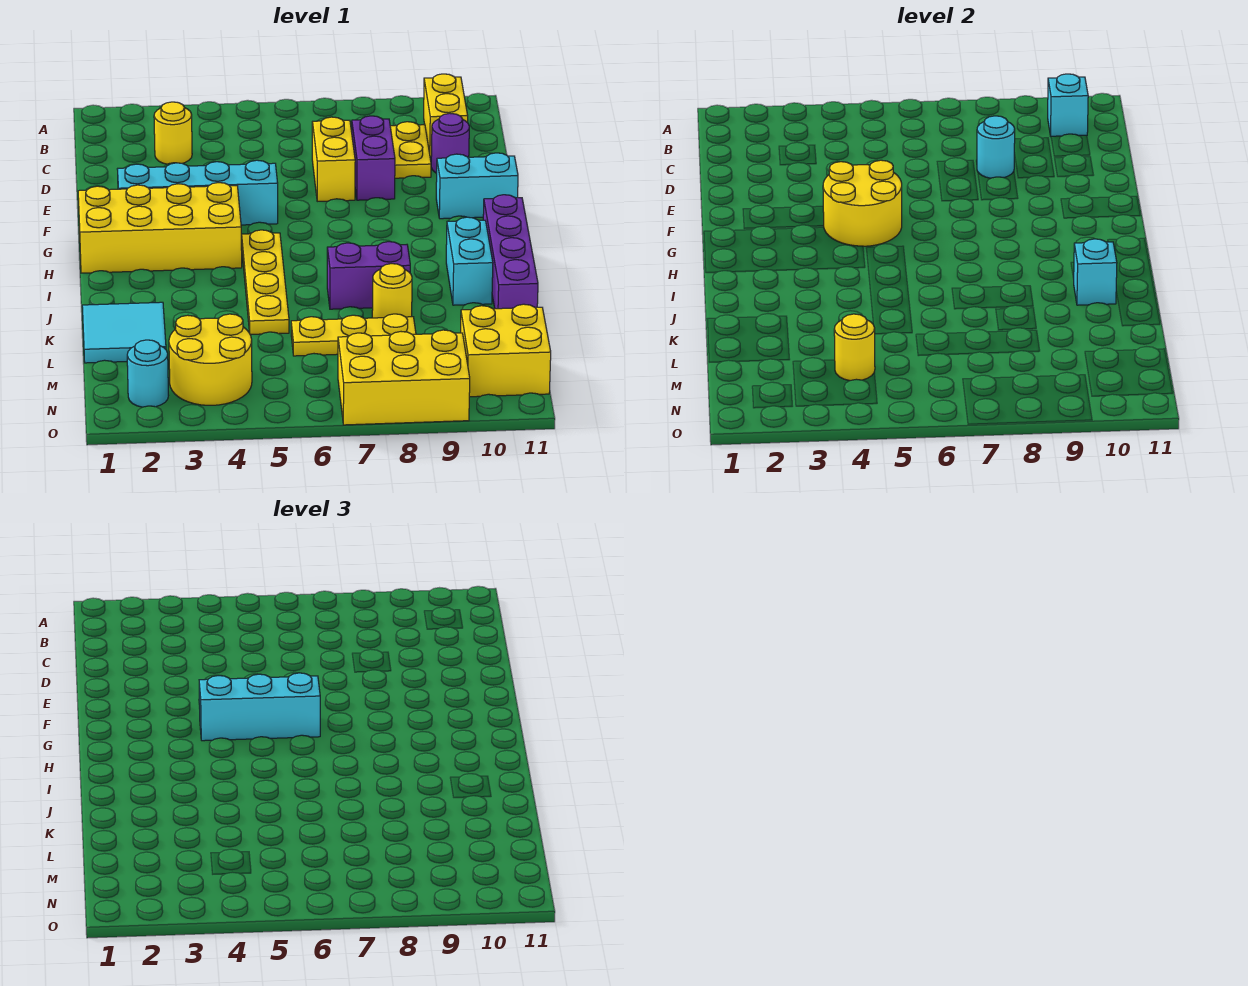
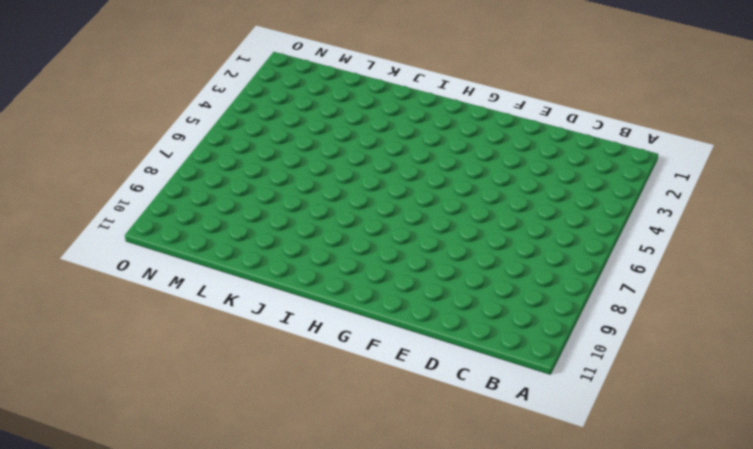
none -> yellow brick B10:C10 level 1
none -> yellow round brick C3 level 1
none -> yellow plate C9:D9 level 1

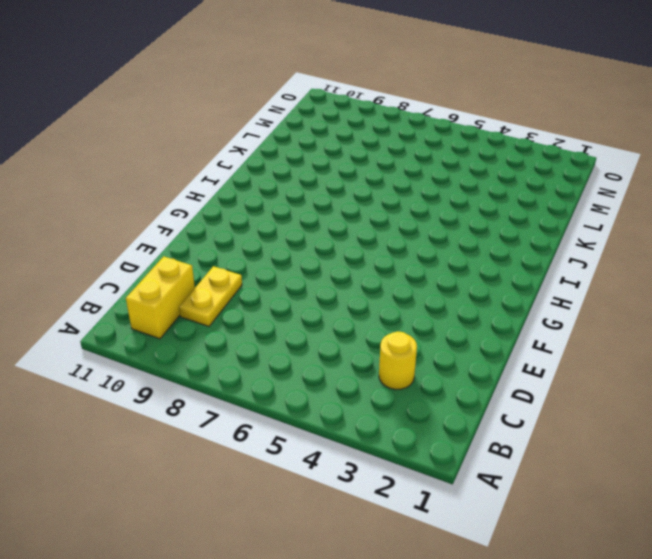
none -> yellow brick D7:E7 level 1
none -> purple brick D8:E8 level 1
none -> purple round brick D10 level 1

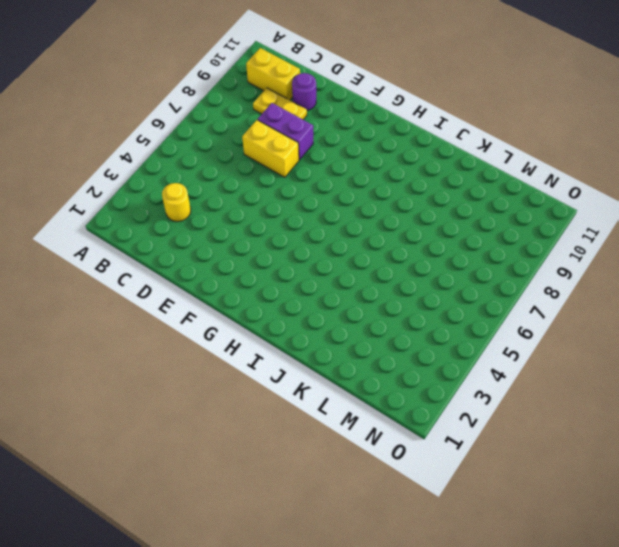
none -> cyan brick F2:F5 level 1
none -> cyan brick F10:F11 level 1
none -> yellow brick G1:H4 level 1

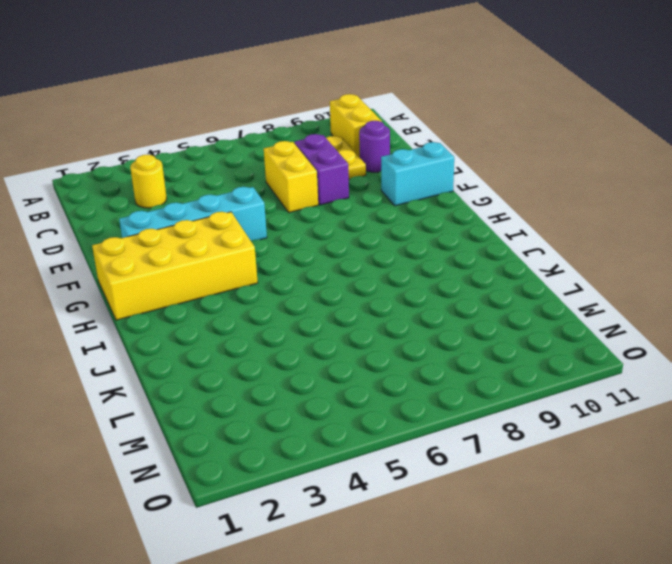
none -> yellow plate H5:K5 level 1
none -> purple brick H11:K11 level 1
none -> cyan brick I10:J10 level 1

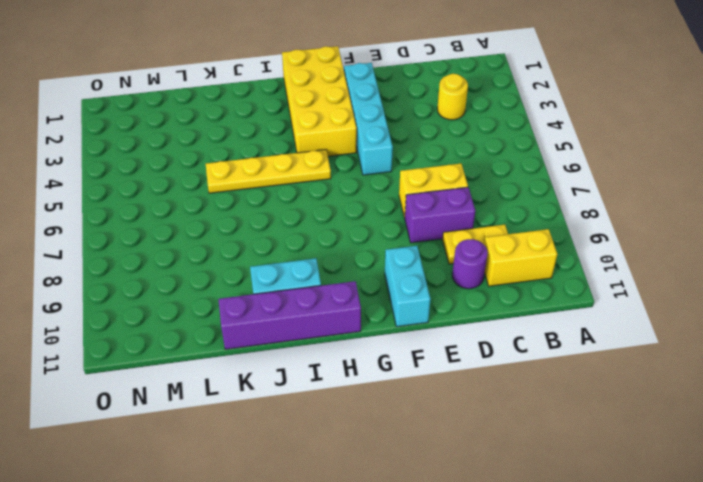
none -> purple brick J7:J8 level 1
none -> cyan tile K1:L2 level 1
none -> yellow round brick K8 level 1

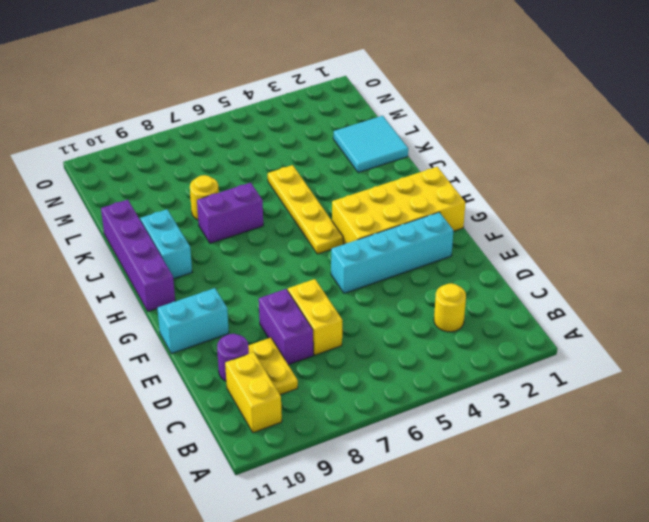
none -> yellow plate L6:L8 level 1
none -> yellow round brick M3:N4 level 1
none -> yellow brick M10:N11 level 1

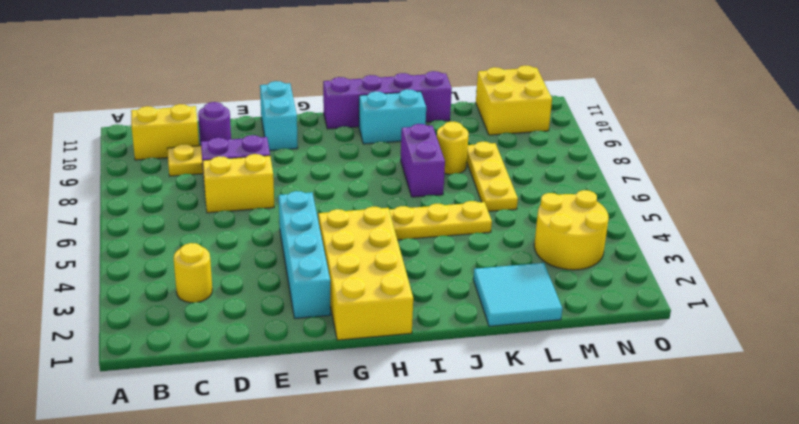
none -> cyan round brick N2 level 1
none -> yellow brick N7:O9 level 1
none -> cyan brick B10 level 2

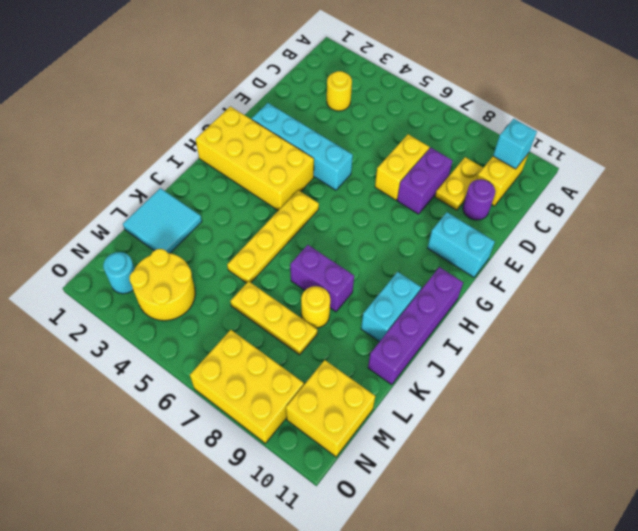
none -> cyan round brick D8 level 2
none -> yellow round brick F4:G5 level 2
none -> cyan brick J10 level 2

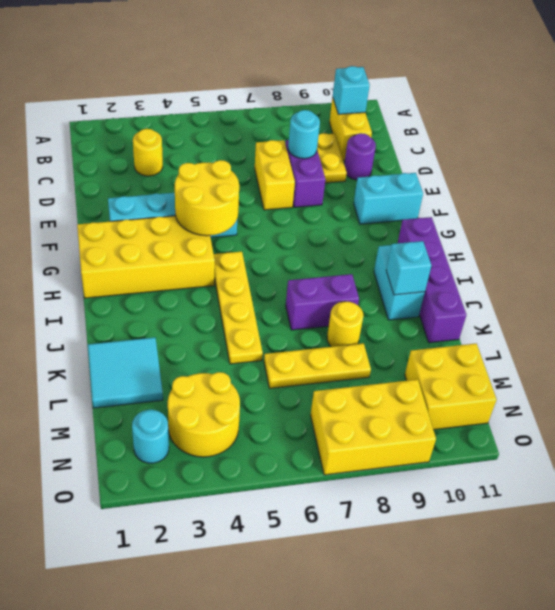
none -> yellow round brick M4 level 2
none -> cyan brick G4:G6 level 3

